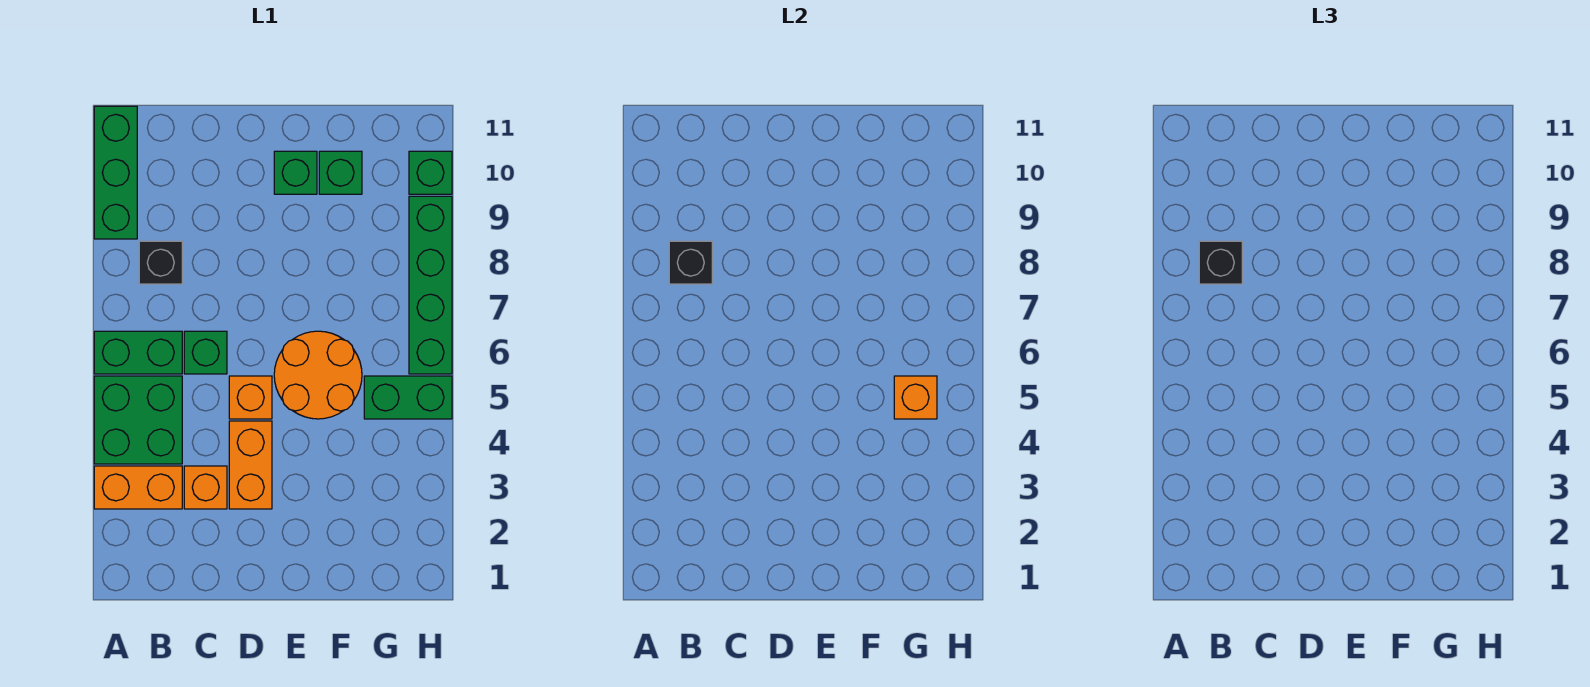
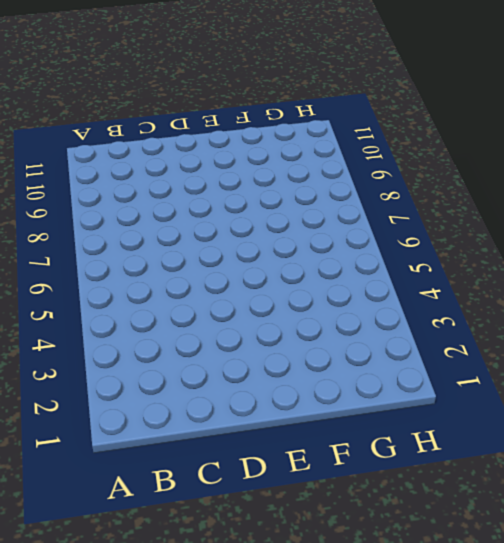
none -> orange brick A3:B3 level 1
none -> green brick A4:B5 level 1
none -> green brick A6:B6 level 1

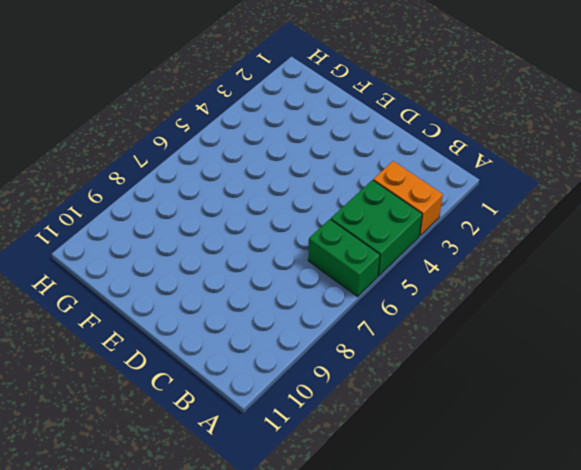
none -> green brick A9:A11 level 1
none -> black brick B8 level 1
none -> orange brick C3 level 1

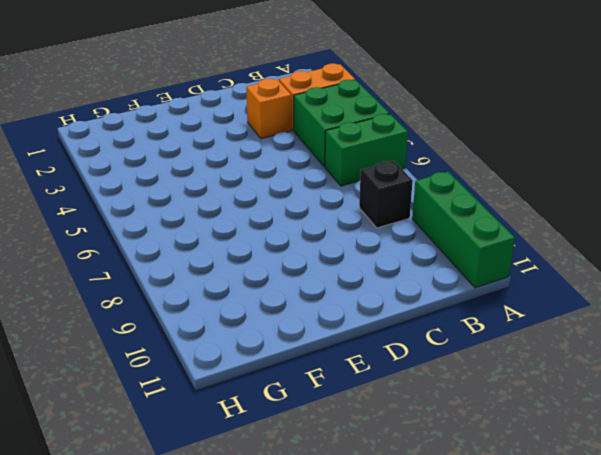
none -> green brick C6 level 1
none -> orange brick D3:D4 level 1
none -> orange brick D5 level 1

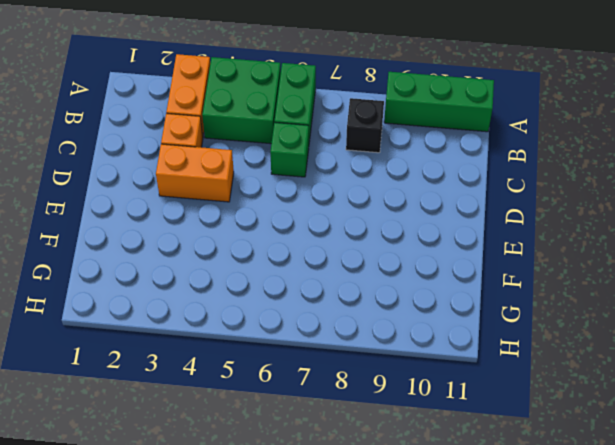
none -> orange brick D5 level 1
none -> orange round brick E5:F6 level 1
none -> green brick E10 level 1

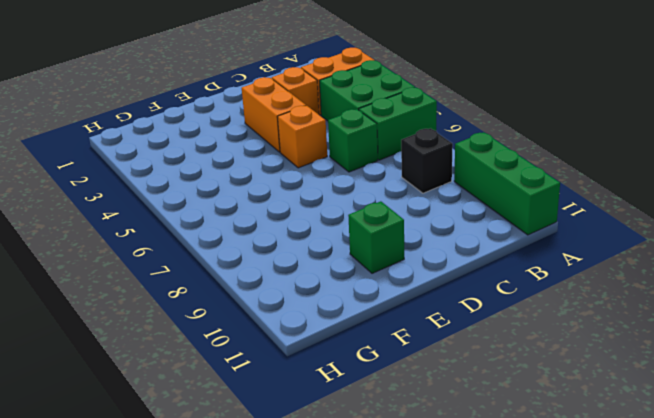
none -> orange round brick E5:F6 level 1
none -> green brick F10 level 1
none -> green brick G5:H5 level 1

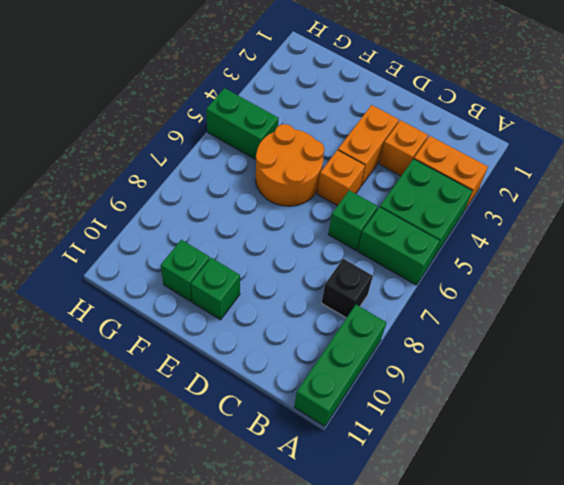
none -> green brick H6:H9 level 1
none -> green brick H10 level 1
none -> black brick B8 level 2

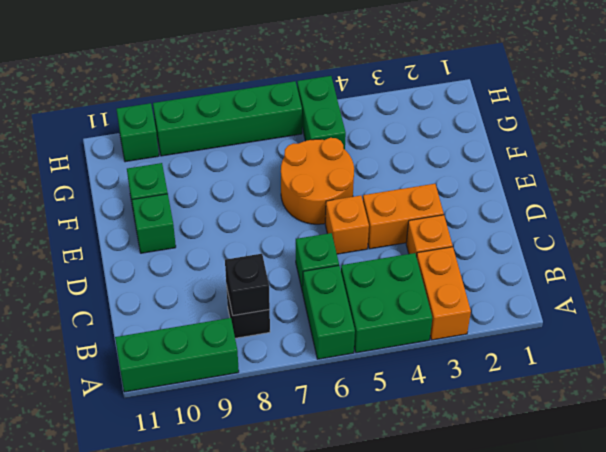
none -> orange brick G5 level 2
none -> black brick B8 level 3

